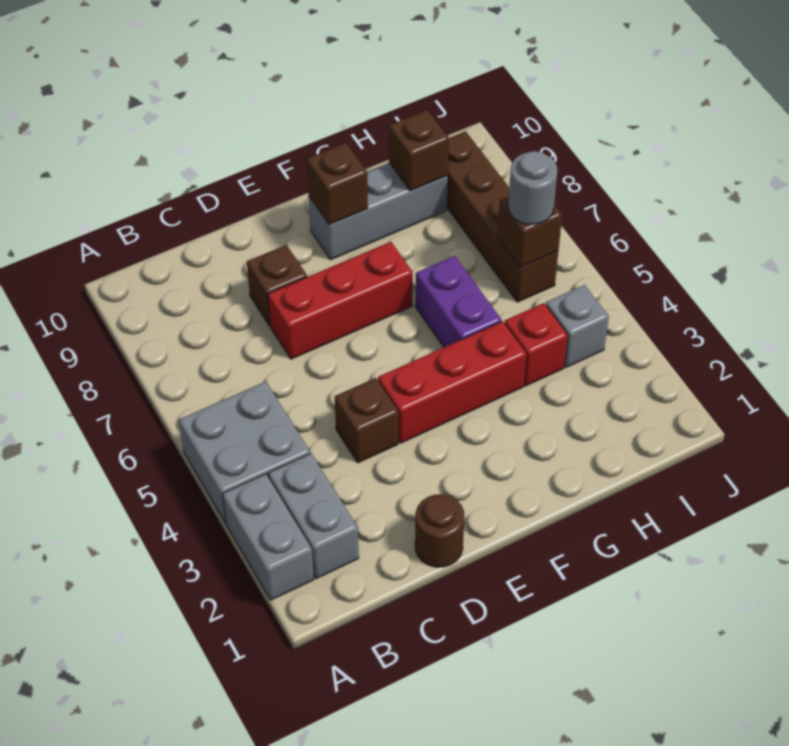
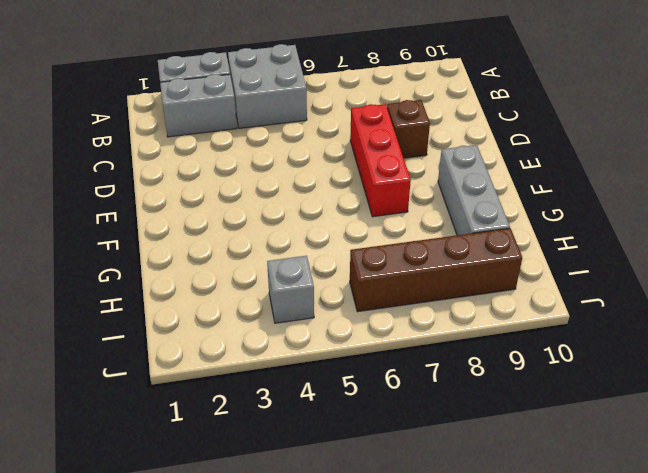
none -> brown round brick D1 level 1
none -> brown brick D4 level 1
none -> red brick E4:G4 level 1

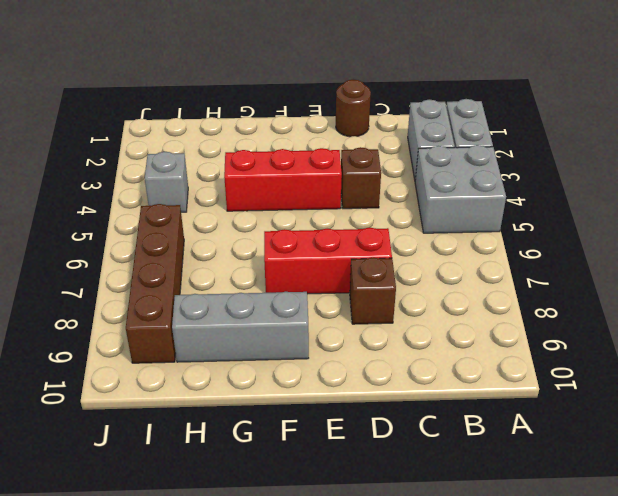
none -> purple brick G5:G6 level 1
none -> red brick H4 level 1
none -> brown brick F9 level 2

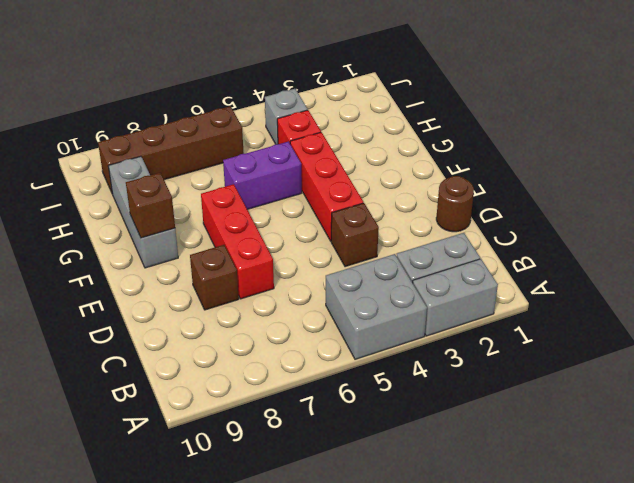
none -> brown brick H9 level 2
none -> brown brick I6 level 2
none -> grey round brick I6 level 3

